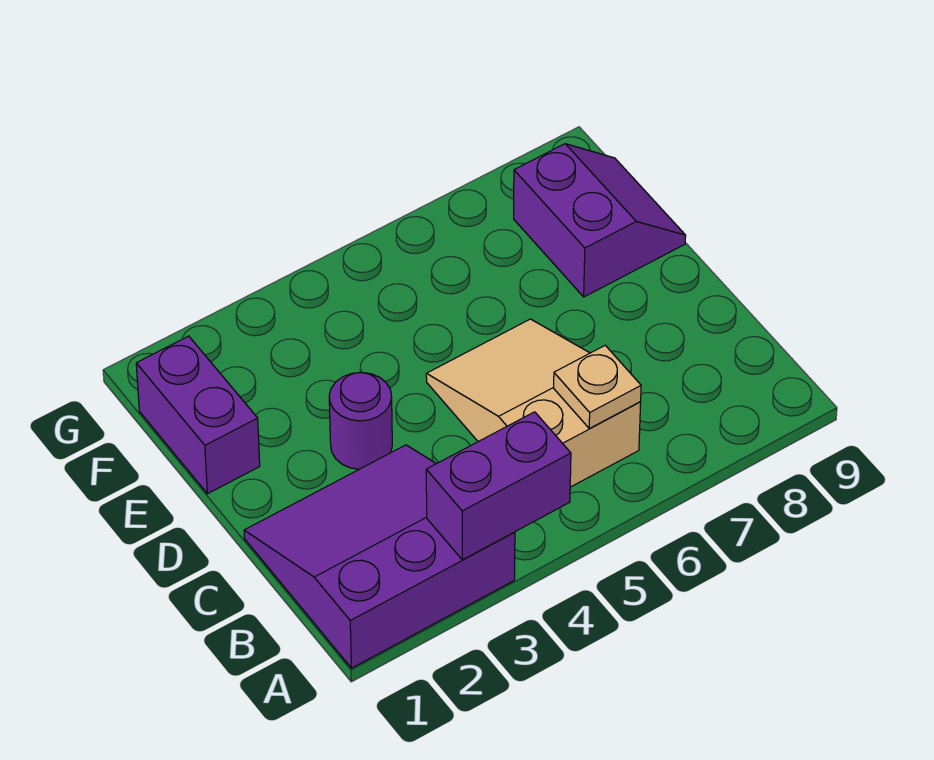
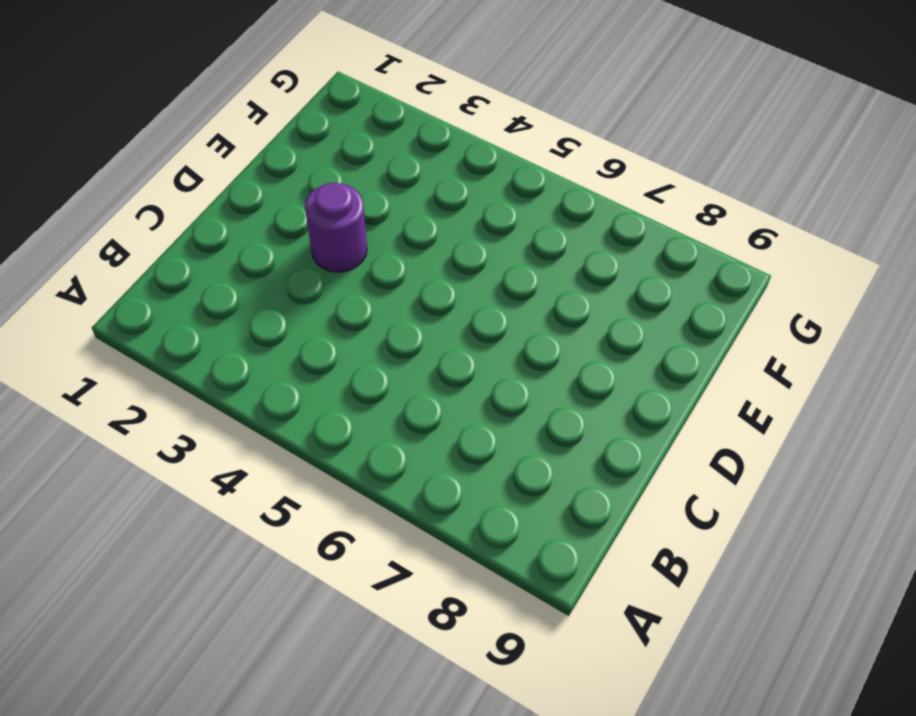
none -> purple slope A1:C3 level 1 top A
none -> tan slope B5:D6 level 1 top B

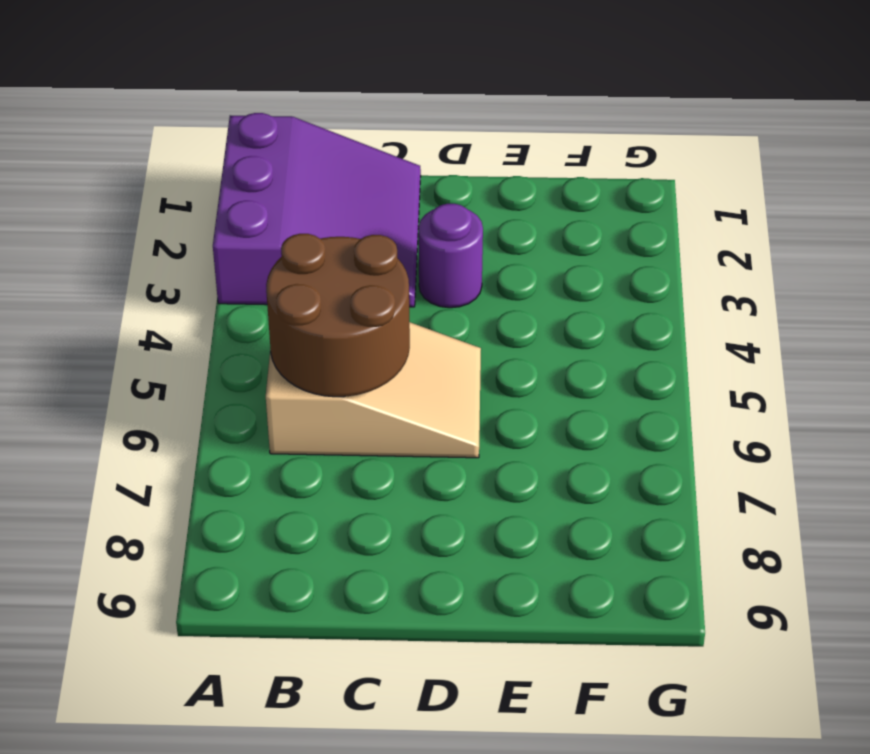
brown round brick B5:C6 level 2 -> tan plate B6 level 2
none -> purple brick E1:F1 level 1
none -> purple slope E8:F9 level 1 top 8

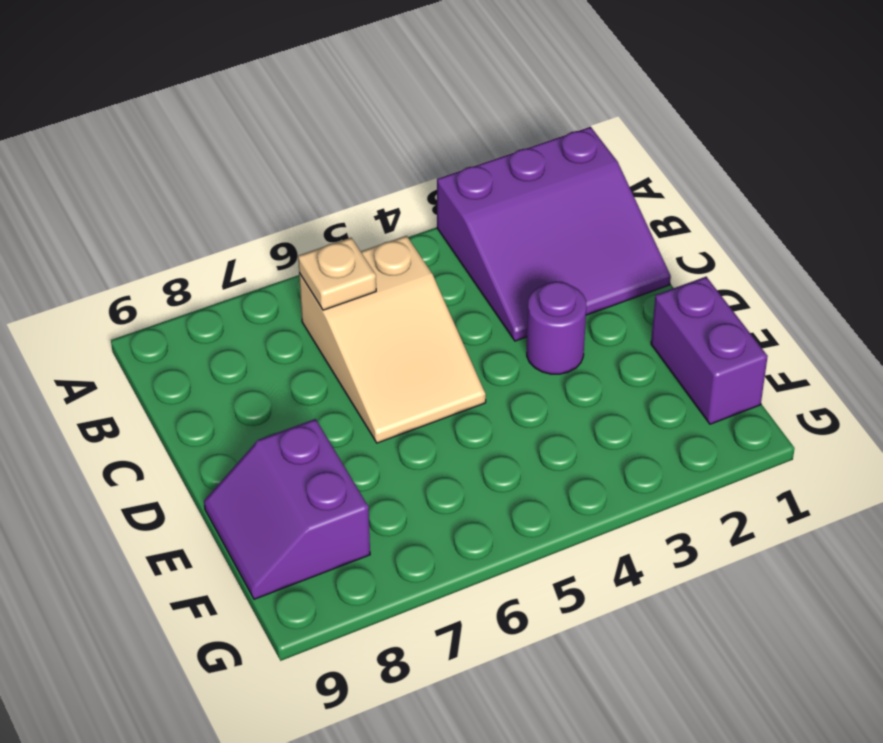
none -> purple brick A3:A4 level 2

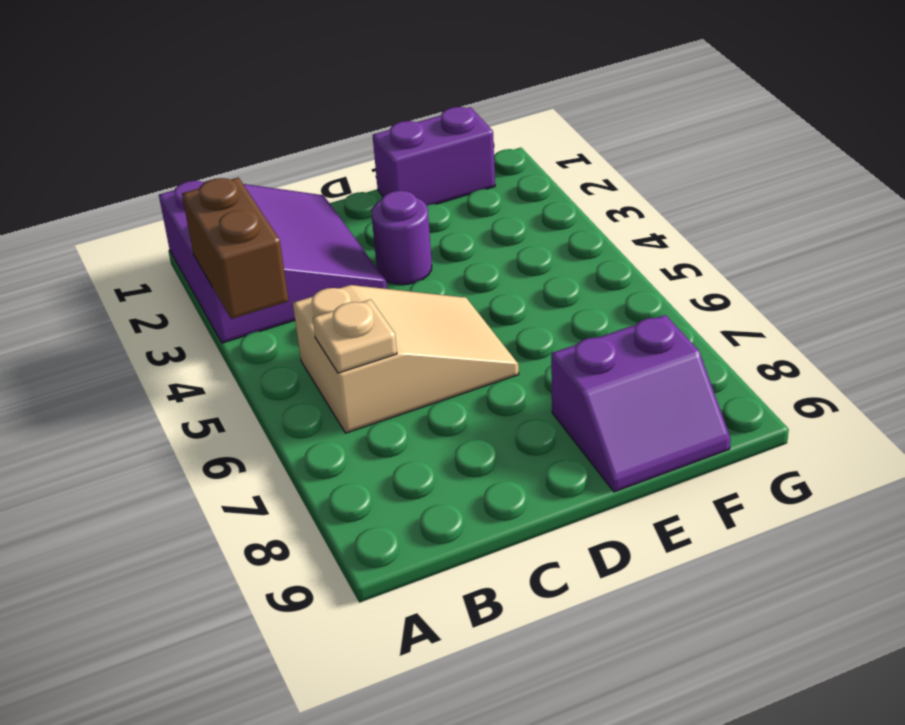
brown brick A3:A4 level 2 -> purple brick A3:A4 level 2

